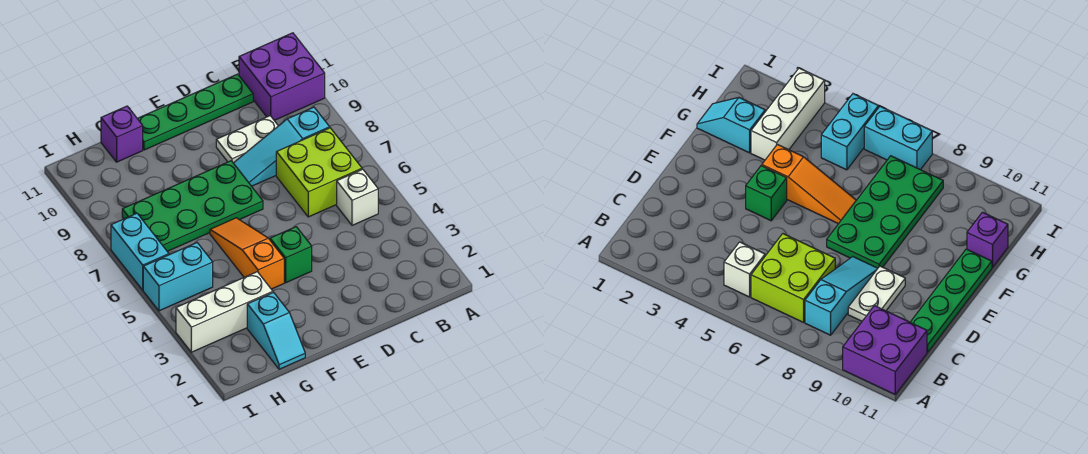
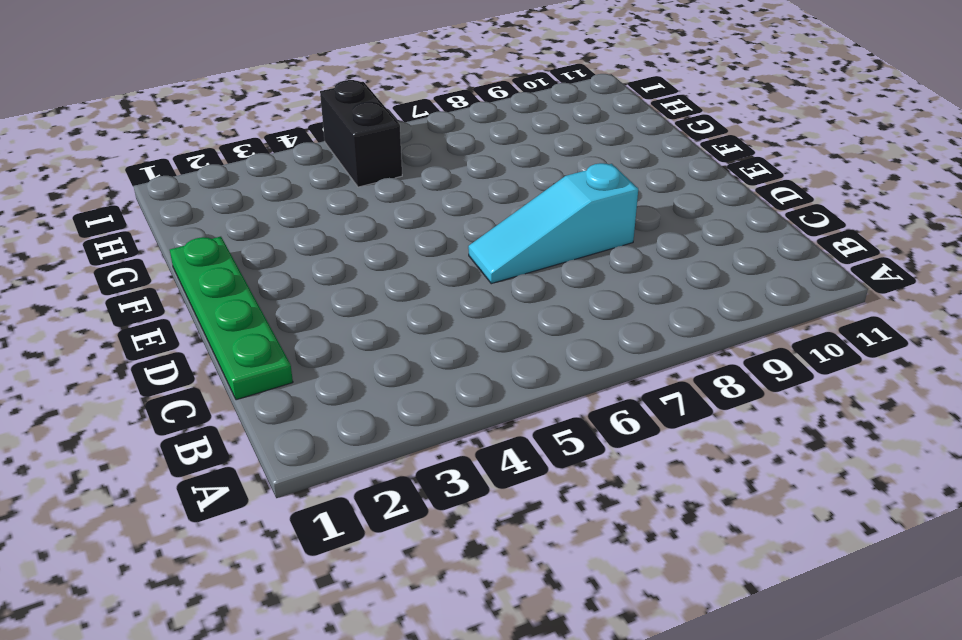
green plate C1:F1 level 1 -> green plate C11:F11 level 1
cyan slope D6:D8 level 1 top 8 -> cyan slope B8:D8 level 1 top B
black brick H5:I5 level 1 -> cyan brick H5:I5 level 1
none -> purple brick A10:B11 level 1
none -> white brick B5 level 1
none -> lime brick B6:C7 level 1

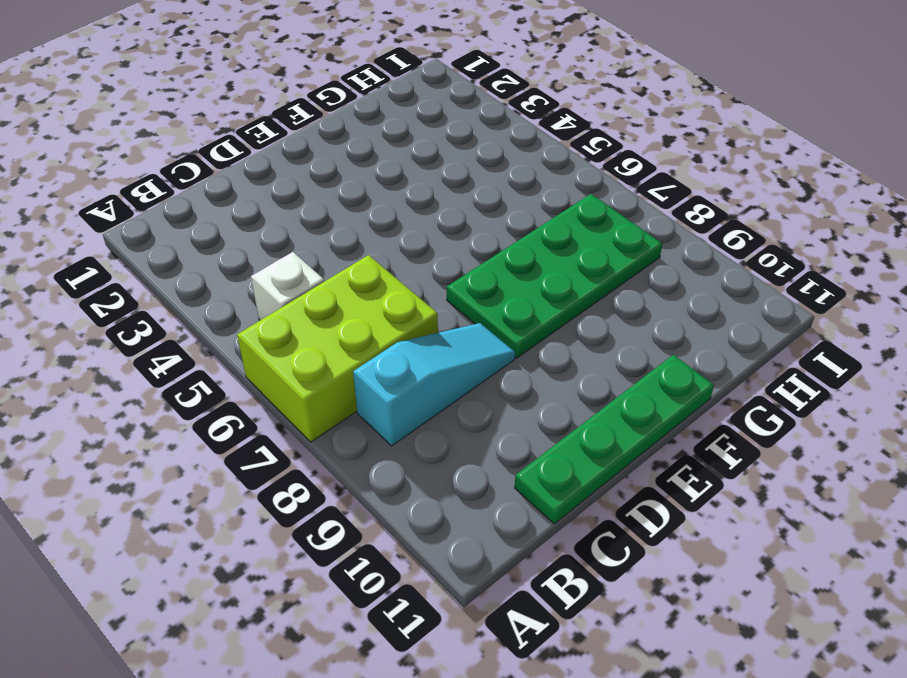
lime brick A6:C7 level 1 -> lime brick B6:C7 level 1
none -> purple brick A10:B11 level 1
none -> white plate C9:D9 level 1
none -> green brick E4 level 1

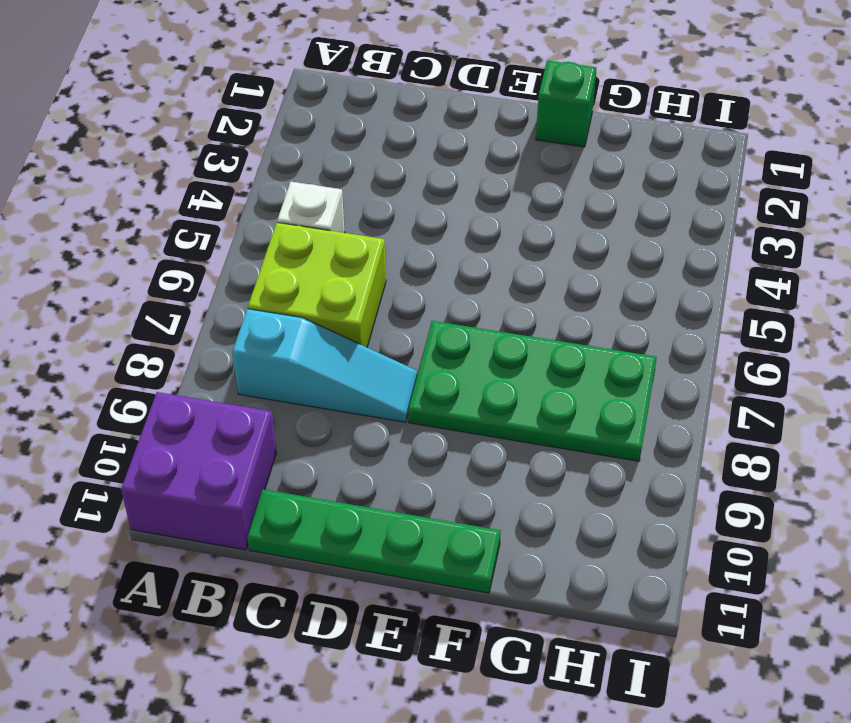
green brick F1 level 1 -> green brick E4 level 1
none -> white plate C9:D9 level 1
none -> orange slope F4:F6 level 1 top 4
none -> cyan slope G1:G2 level 1 top 2

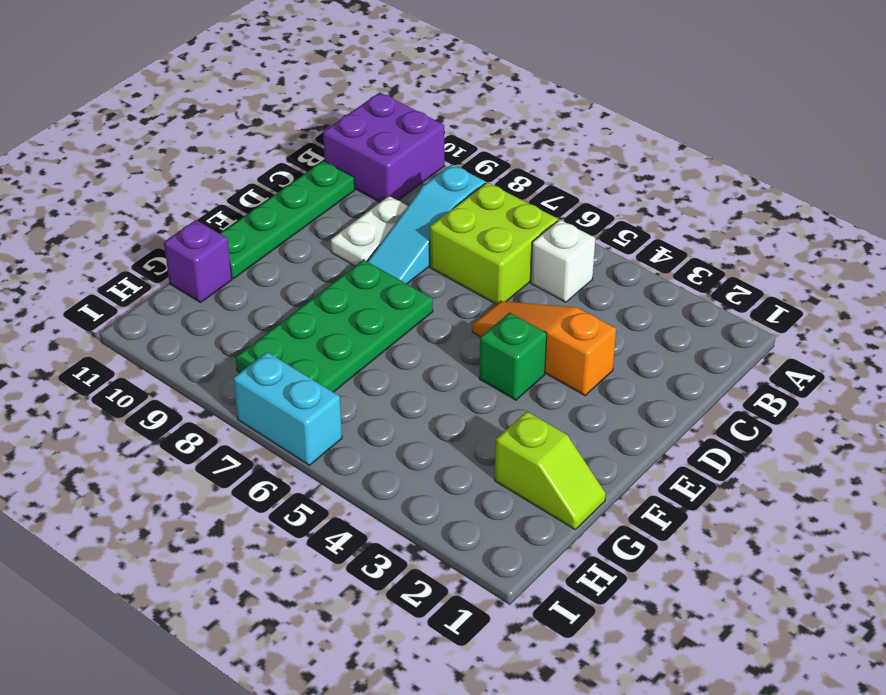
orange slope D3:D5 level 1 top 3 -> orange slope F4:F6 level 1 top 4
lime slope G1:G2 level 1 top 2 -> cyan slope G1:G2 level 1 top 2
none -> white brick G3:I3 level 1
none -> cyan brick H5:I5 level 1

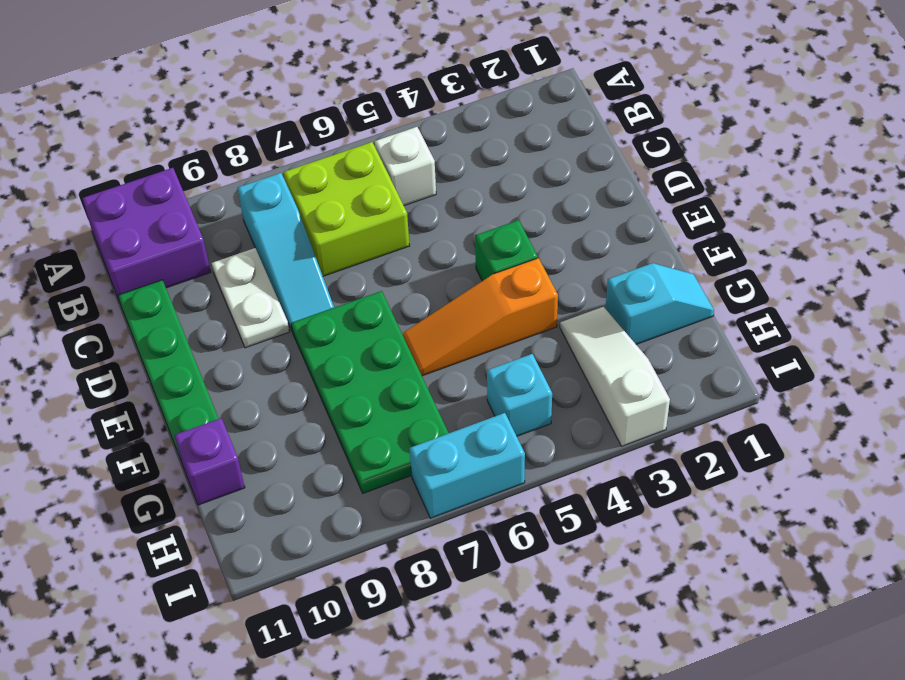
white slope G3:I3 level 1 top I -> white brick G3:I3 level 1
cyan brick H5 level 1 -> cyan brick H5:I5 level 1

